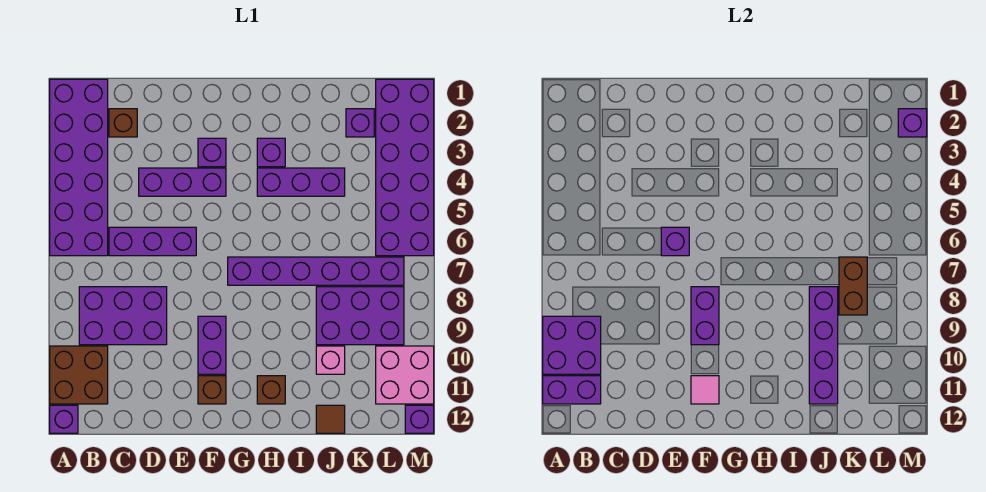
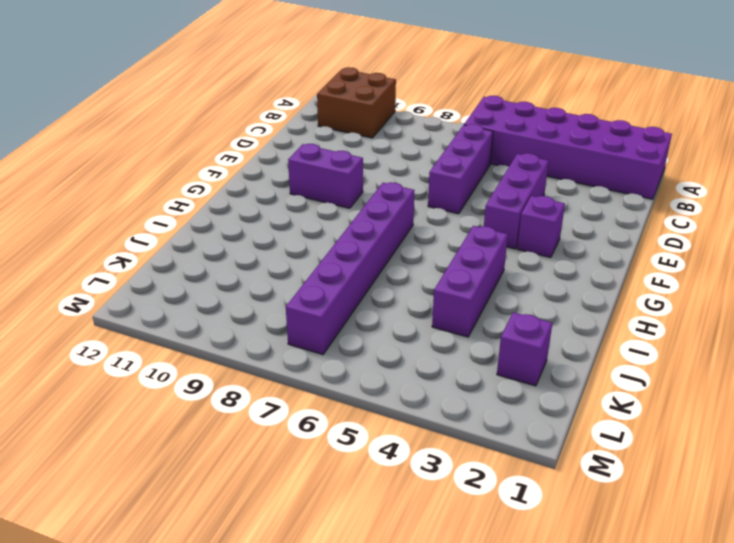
none -> purple brick A12 level 1
none -> purple brick B8:D9 level 1
none -> brown brick C2 level 1

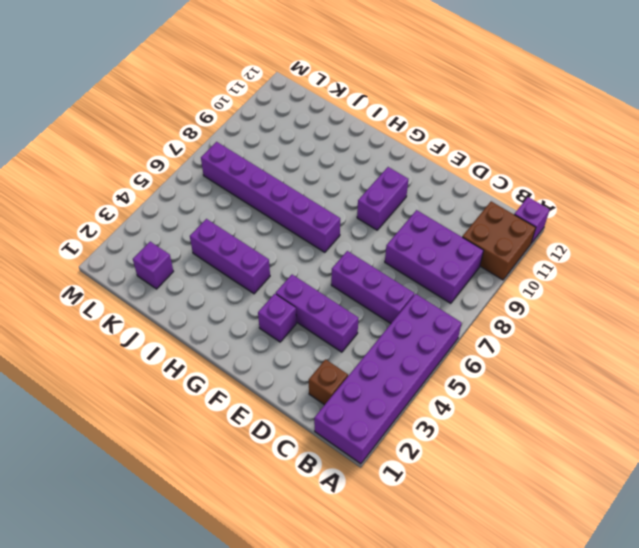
none -> brown brick F11 level 1
none -> purple brick H3 level 1
none -> brown brick H11 level 1

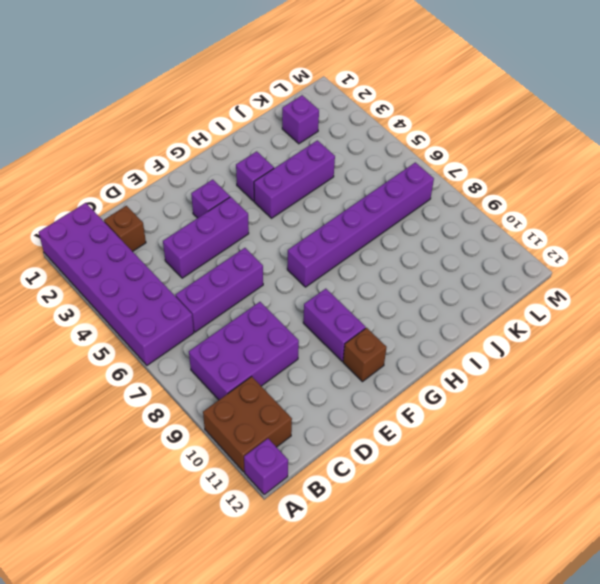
none -> brown brick H11 level 1
none -> purple brick J8:L9 level 1
none -> pink brick J10 level 1

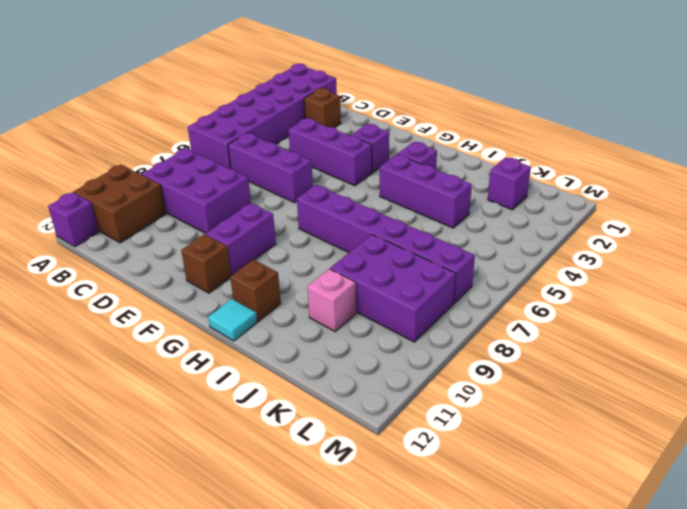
cyan tile H12 level 1 -> none
none -> brown tile J12 level 1
none -> purple brick L1:M6 level 1
none -> pink brick L10:M11 level 1

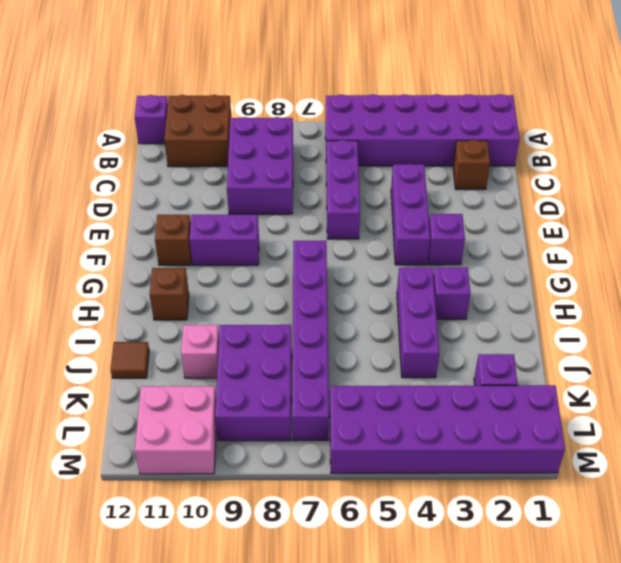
none -> purple brick M12 level 1
none -> purple brick A9:B10 level 2
none -> purple brick A11:B11 level 2

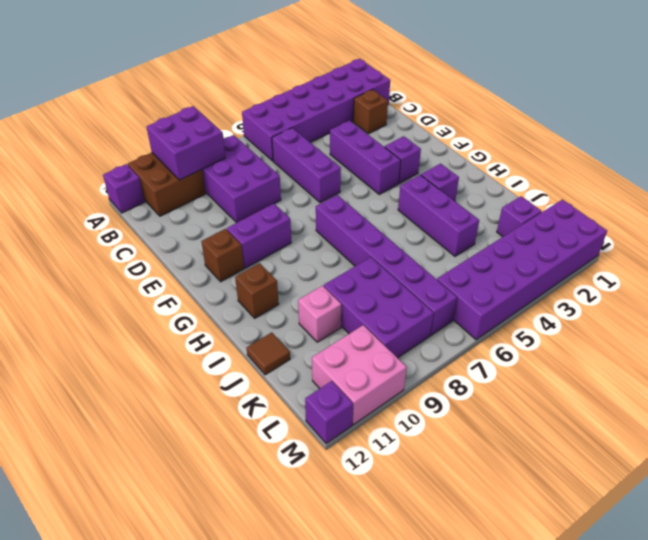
none -> purple brick A11:B11 level 2
none -> purple brick E6 level 2
none -> purple brick F8:F9 level 2

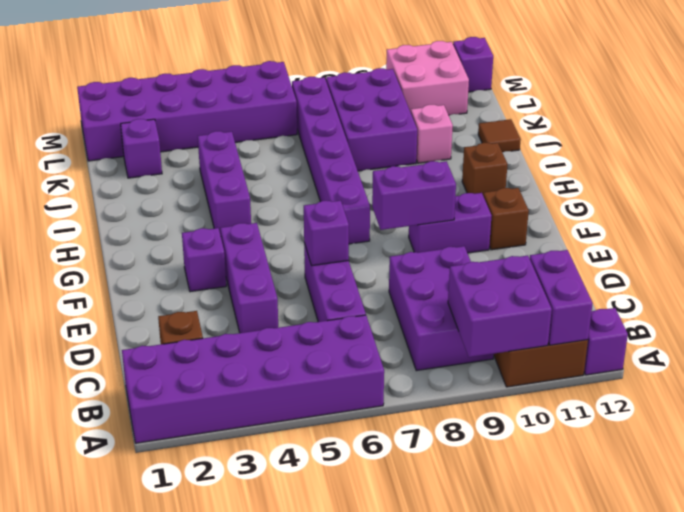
none -> purple brick H3 level 1
none -> pink tile F11 level 2
none -> purple brick J8:J11 level 2

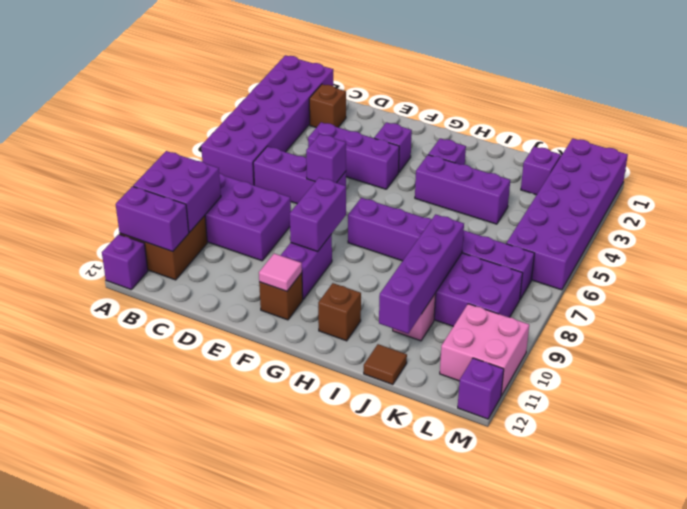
none -> brown brick K7:K8 level 2
none -> purple brick M2 level 2

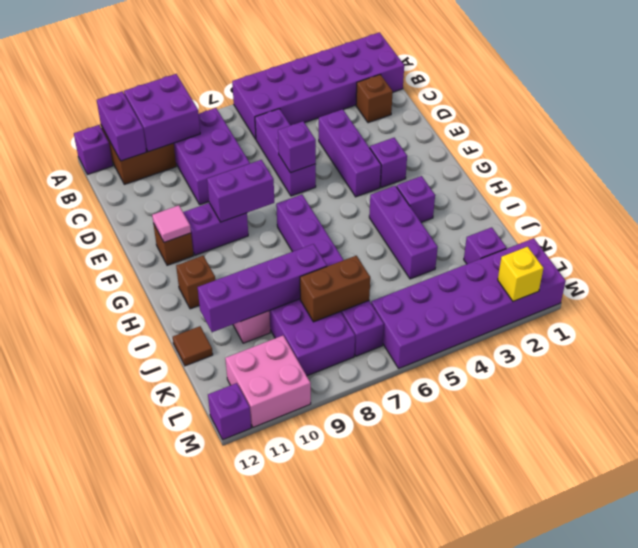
yellow brick M2 level 2 -> purple brick M2 level 2

